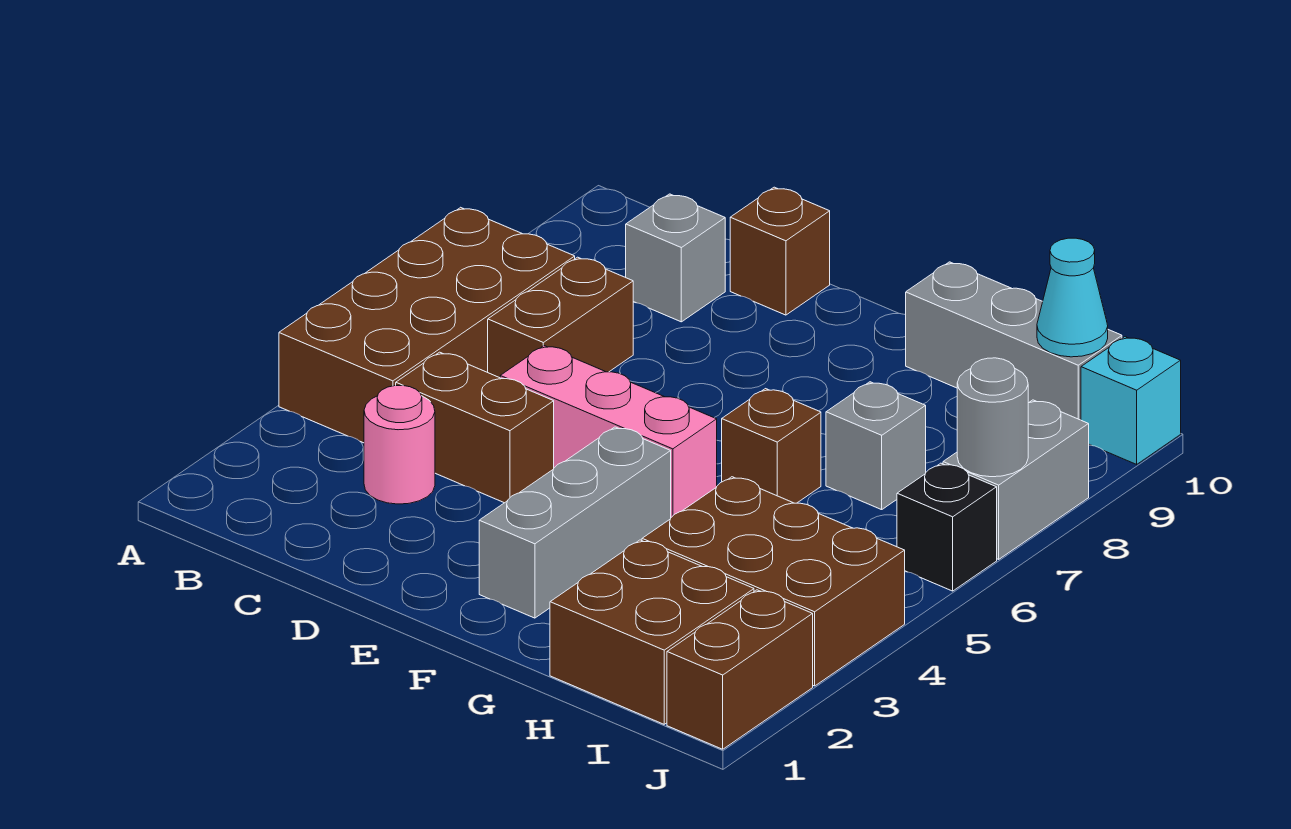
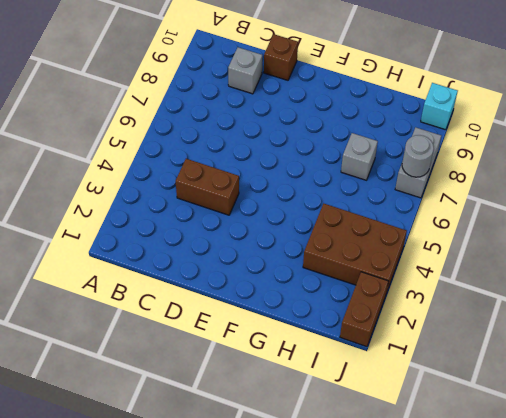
none -> brown brick A4:B7 level 1
none -> pink round brick C3 level 1
none -> brown brick C6:C7 level 1

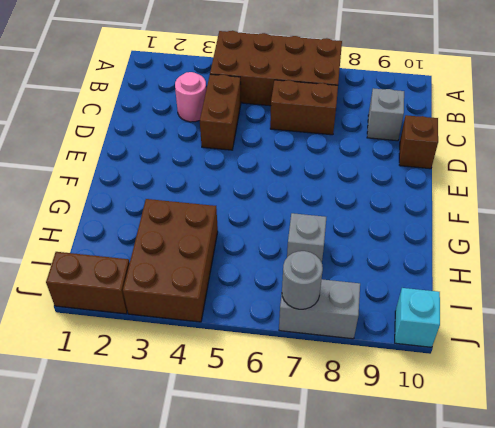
none -> pink brick D5:F5 level 1
none -> grey brick F2:F4 level 1
none -> brown brick G6 level 1

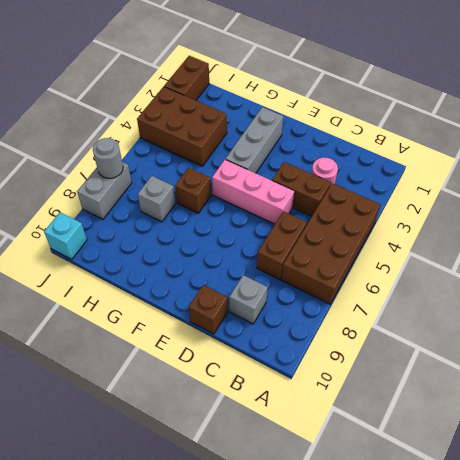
none -> grey brick G10:I10 level 1
none -> brown brick H1:I2 level 1
none -> black brick J6 level 1

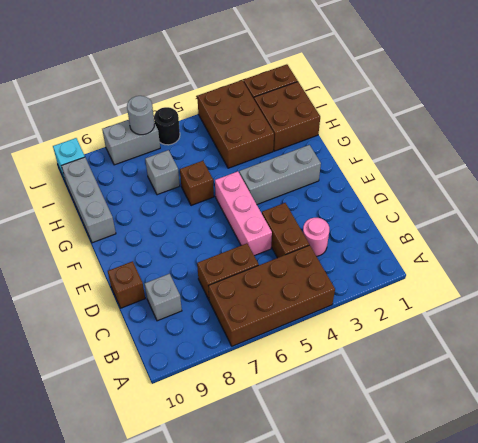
black round brick J6 level 1 -> black brick J6 level 1
none -> cyan cone I10 level 2

